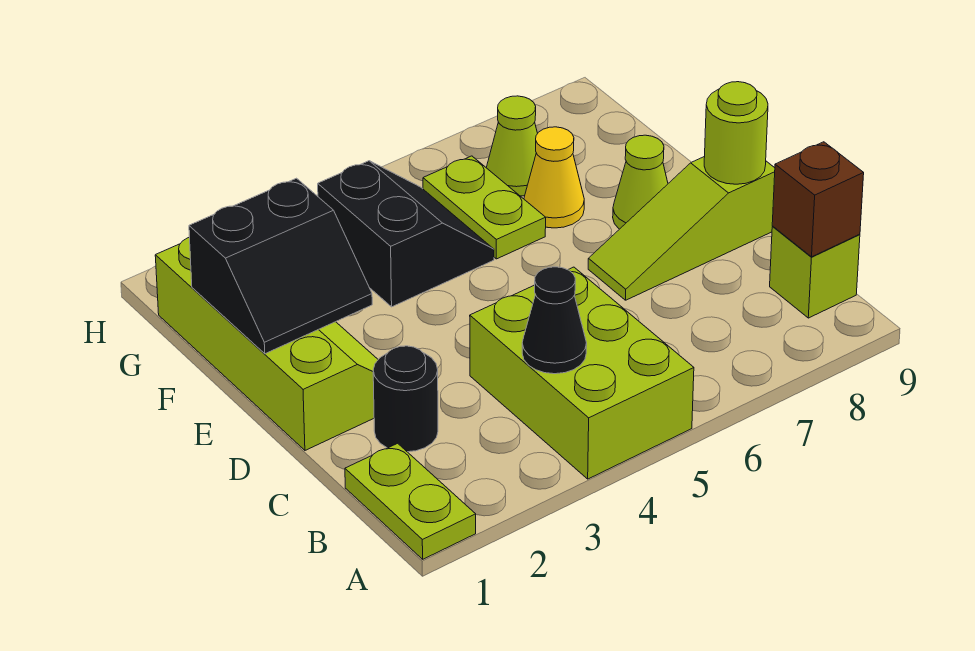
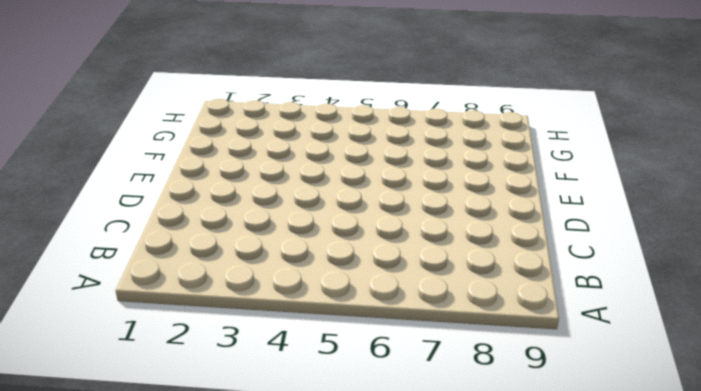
none -> lime plate A1:B1 level 1
none -> lime brick A4:C5 level 1
none -> lime brick B9 level 1

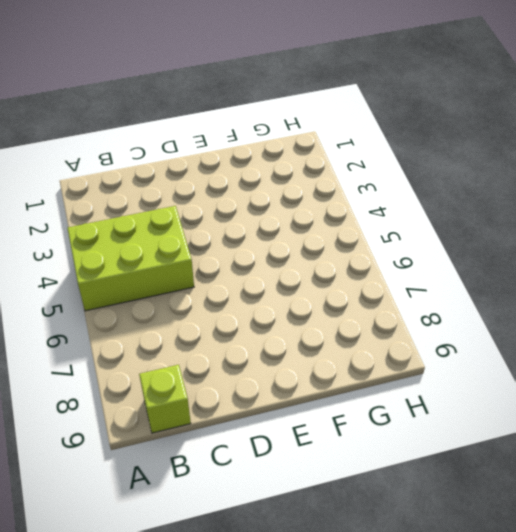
none -> lime plate A1:B1 level 1
none -> black round brick C2 level 1
none -> lime slope D1:G2 level 1 top 1

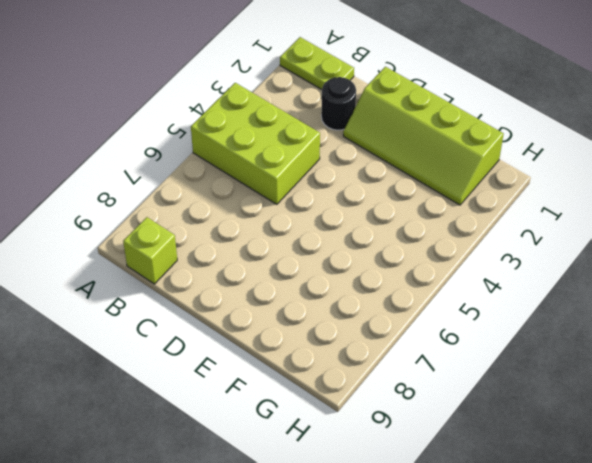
none -> lime slope D7:D9 level 1 top 9
none -> lime cone E8 level 1
none -> black slope F4:G5 level 1 top 4

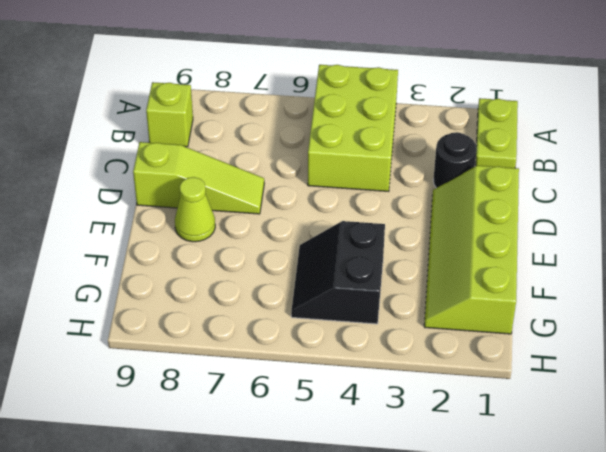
none -> lime plate F6:G6 level 1
none -> yellow cone F7 level 1
none -> lime cone G7 level 1

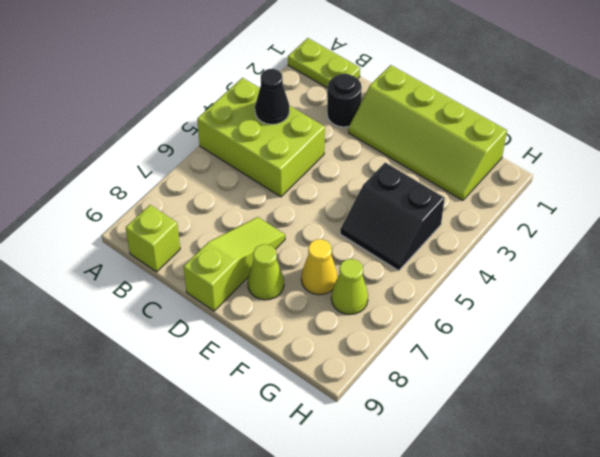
none -> lime plate F6:G6 level 1
none -> brown brick B9 level 2
none -> lime round brick D9 level 2

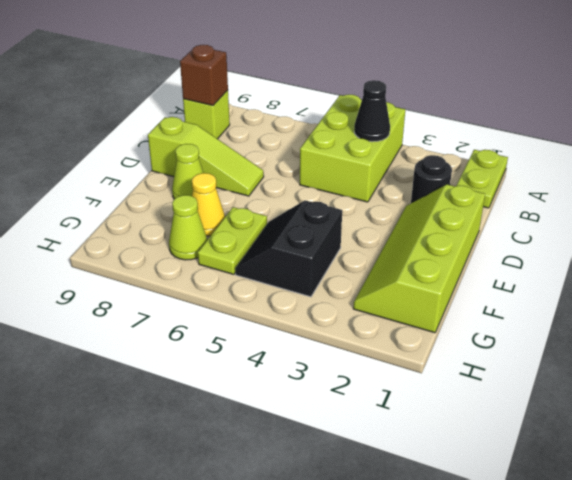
none -> lime round brick D9 level 2
none -> black slope E1:F2 level 2 top F

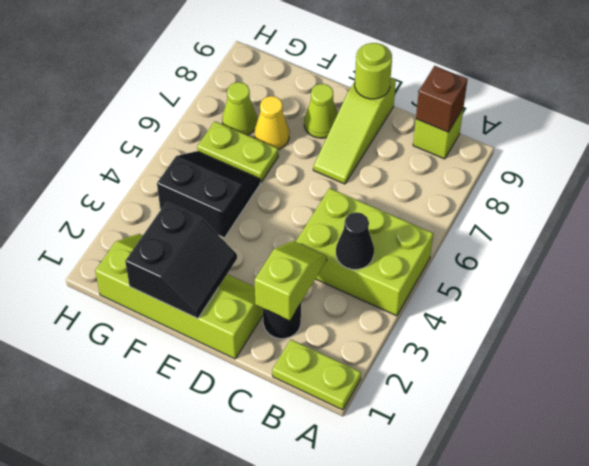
lime slope C2:C3 level 2 top 2 -> none

